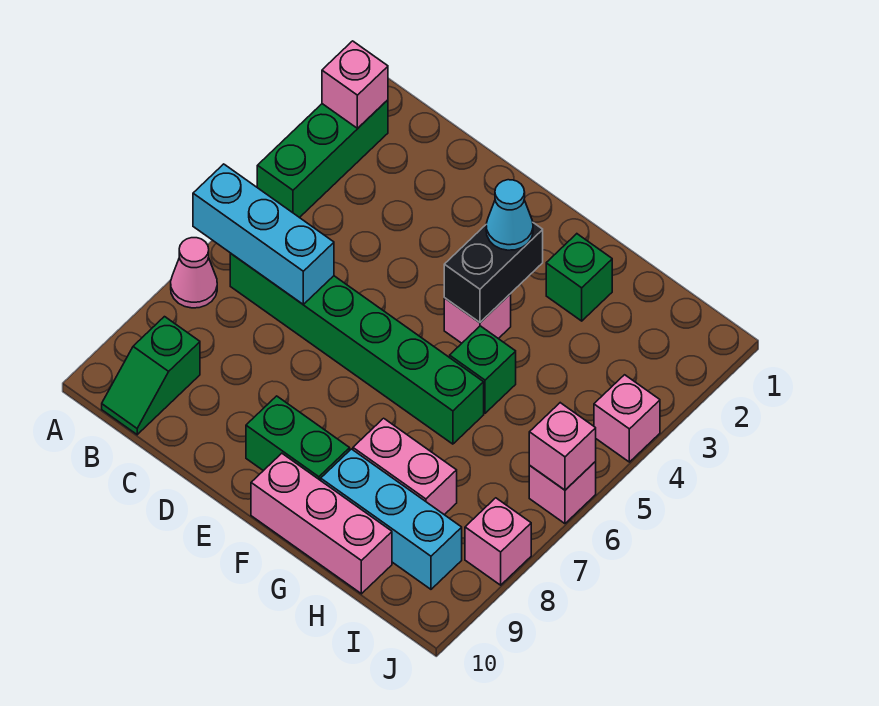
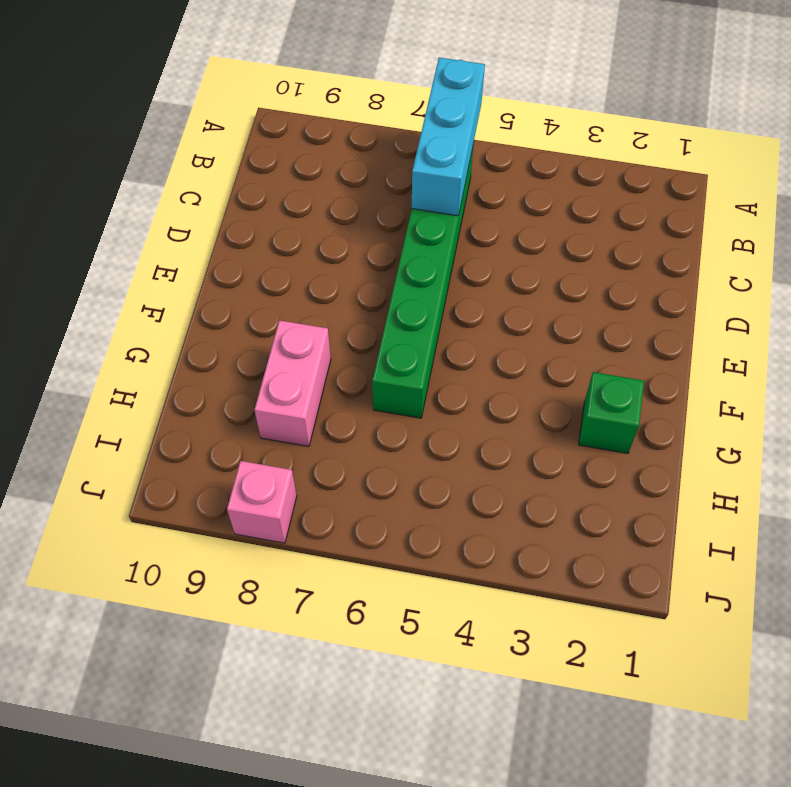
none -> green brick A2:A4 level 1
none -> pink cone A7 level 1
none -> green slope B9:B10 level 1 top 9

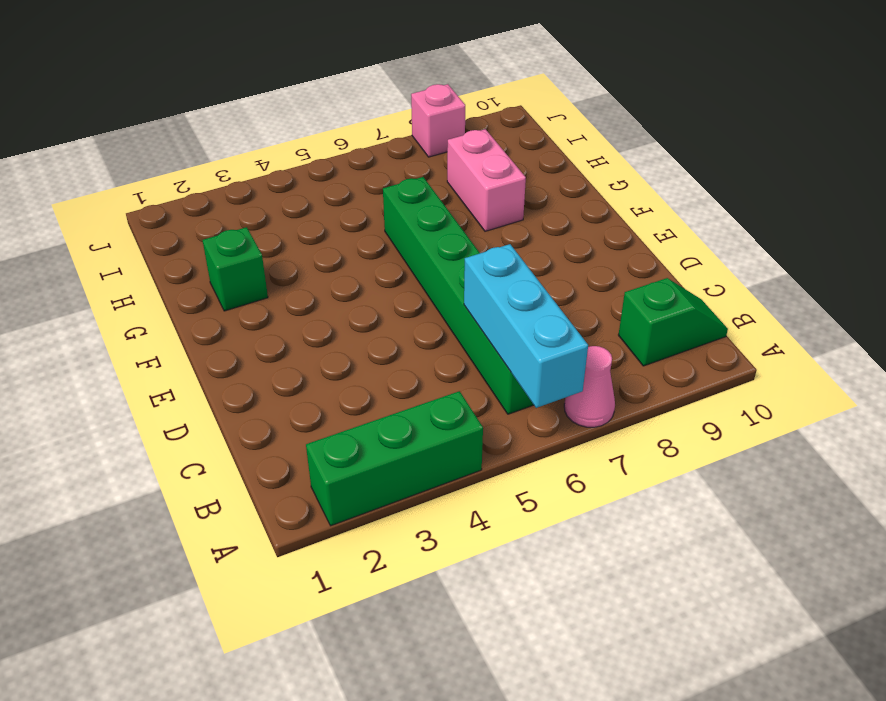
none -> green brick E9:F9 level 1
none -> pink brick F4 level 1
none -> pink brick F10:H10 level 1

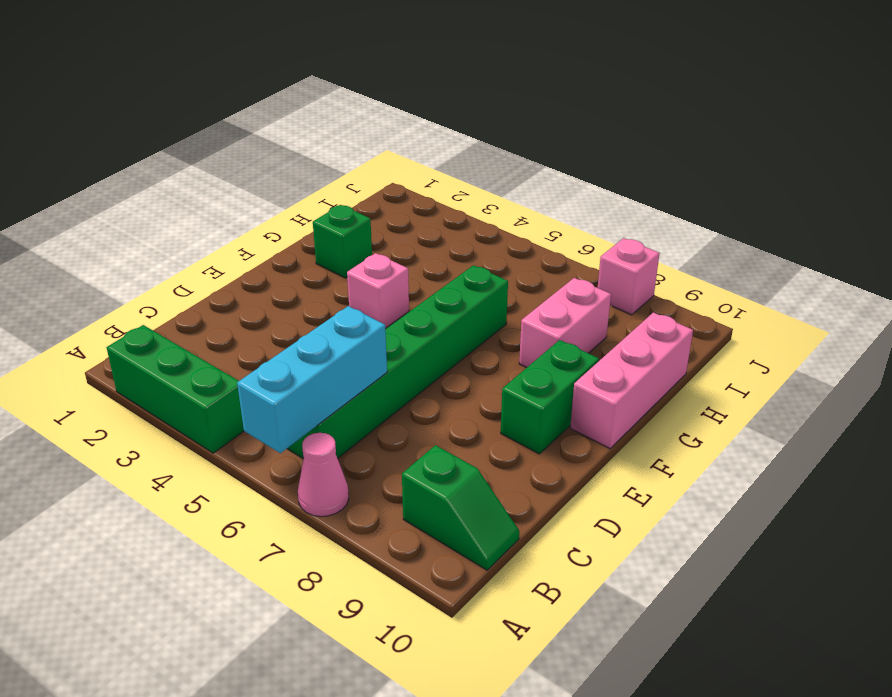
none -> green brick G5 level 1
none -> cyan brick G9:I9 level 1
none -> pink brick J4 level 1

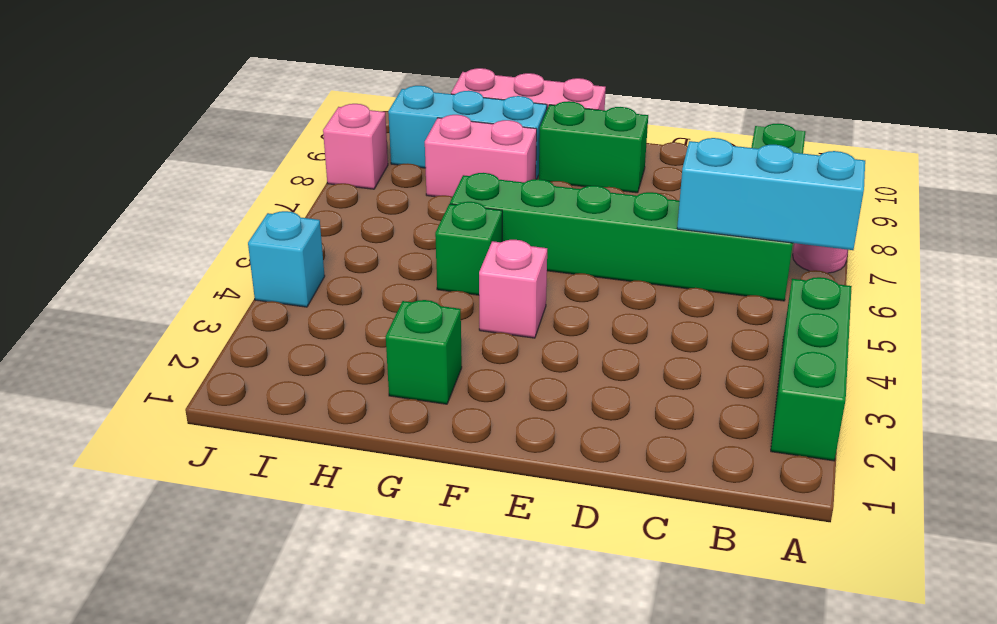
cyan brick J4 level 1 -> pink brick J4 level 1
none -> pink brick J6 level 1
none -> pink brick A2 level 2
none -> black brick F3:F4 level 2

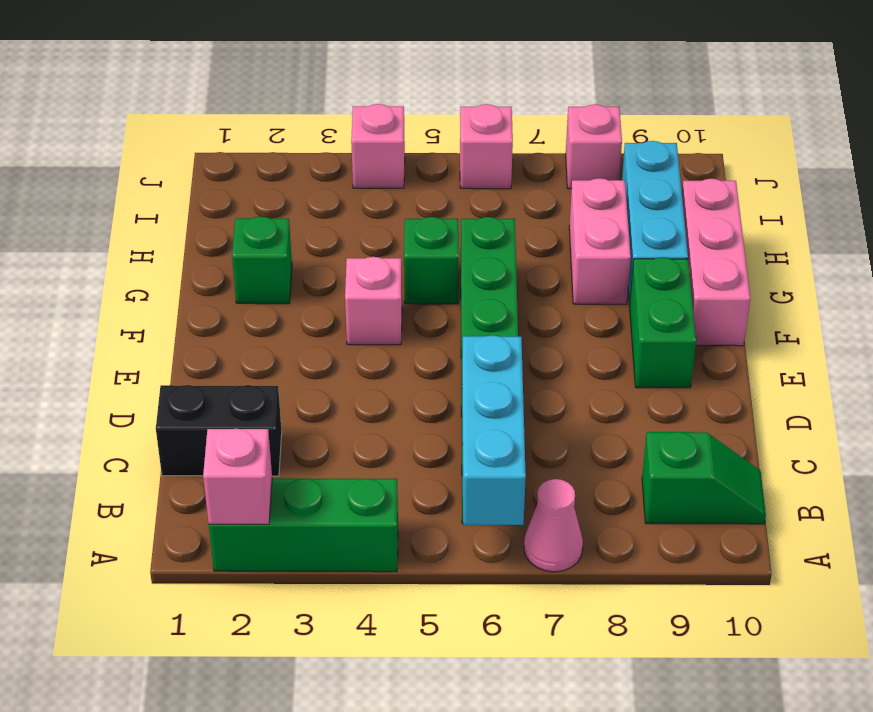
black brick C1:C2 level 1 -> black brick F3:F4 level 2
none -> pink brick J6 level 2
none -> cyan cone F3 level 3

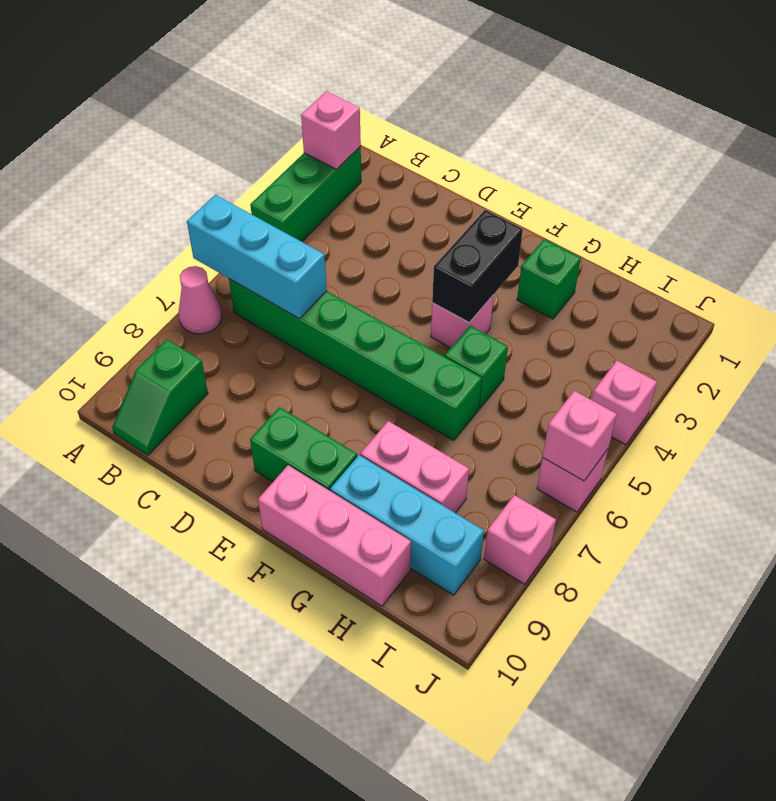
none -> cyan cone F3 level 3

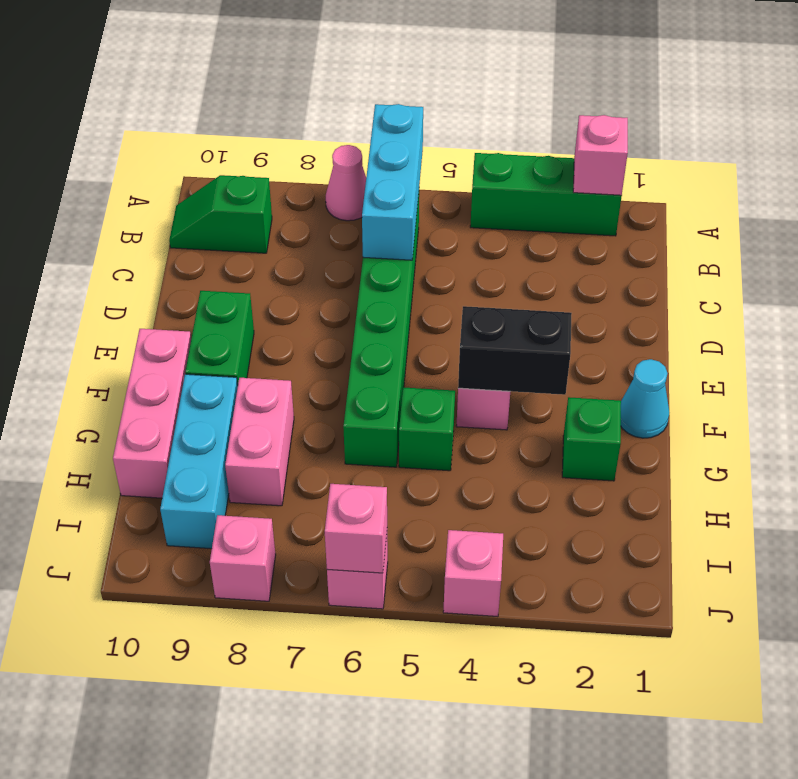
cyan cone F1 level 1 -> cyan cone F3 level 3

